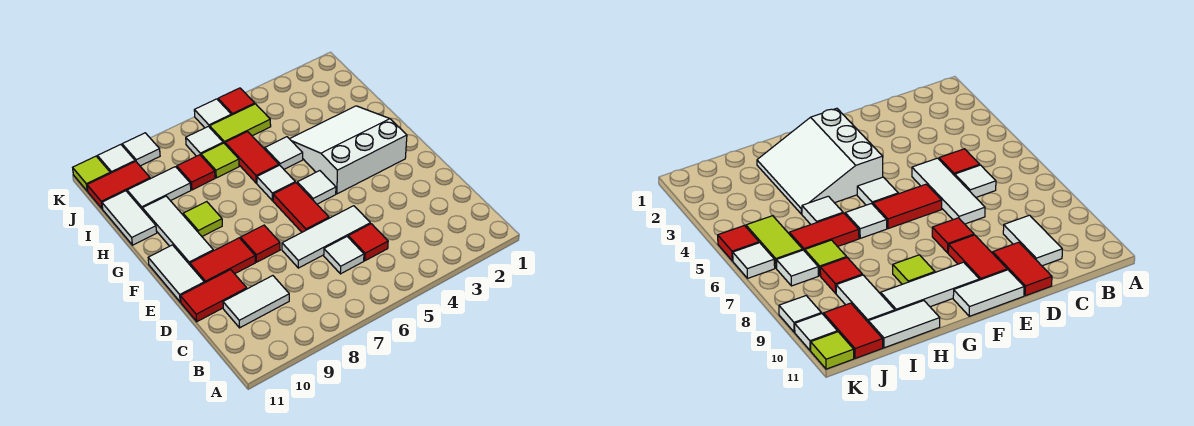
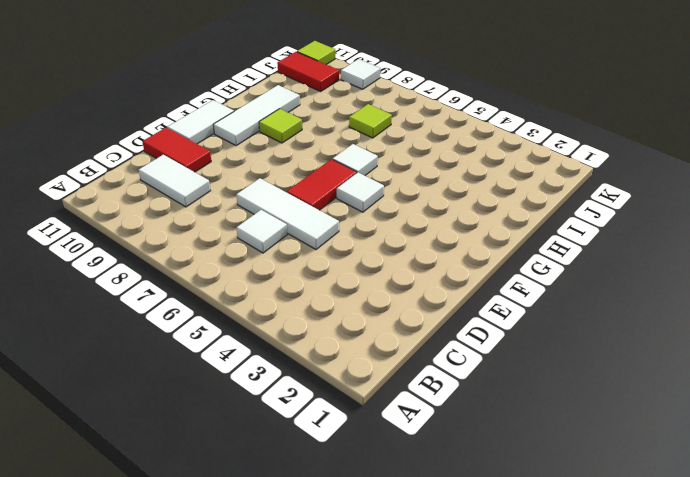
none -> red tile C5 level 1
none -> red tile E8 level 1
none -> red tile E9:E10 level 1

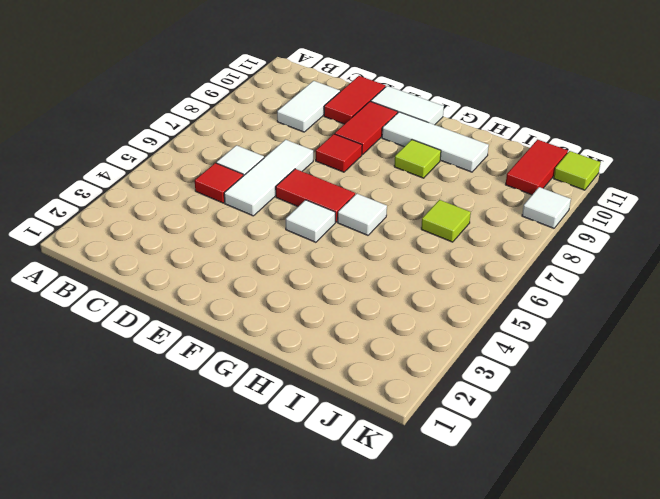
none -> white slope F2:H4 level 1 top F
none -> white tile H5 level 1
none -> red tile H6:I6 level 1

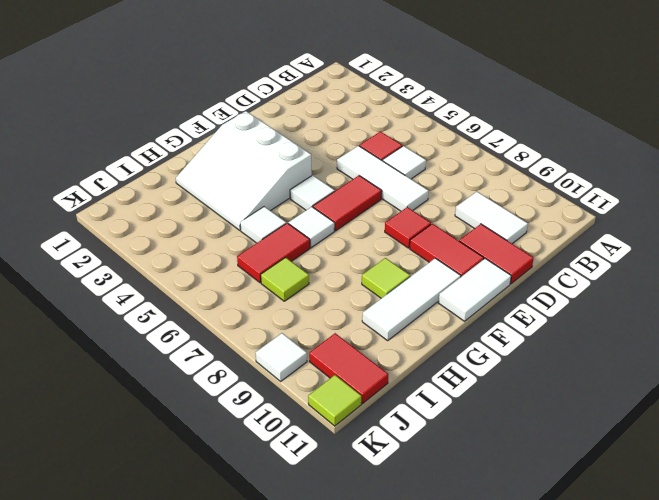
none -> white tile H11:I11 level 1
none -> red tile I8 level 1
none -> white tile I9:I10 level 1

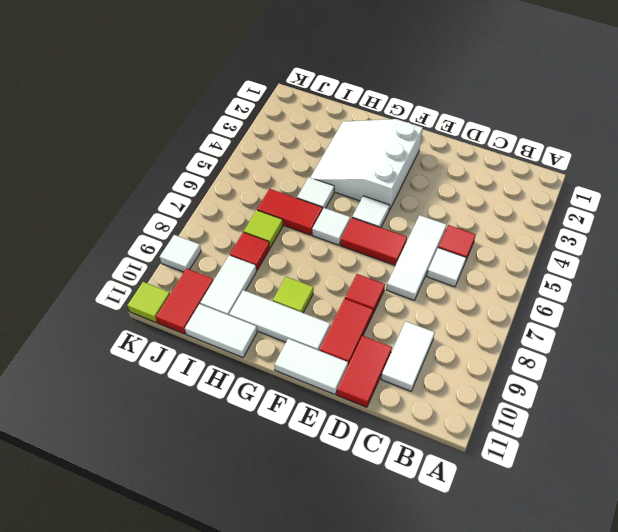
none -> lime tile J5:J6 level 1
none -> white tile J7 level 1
none -> red tile K5 level 1

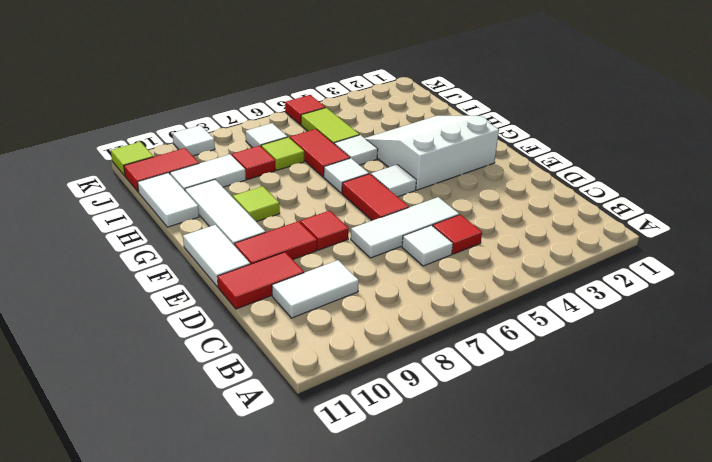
lime tile I5:J5 level 1 -> lime tile J5:J6 level 1
none -> white tile K6 level 1
none -> white tile K10 level 1

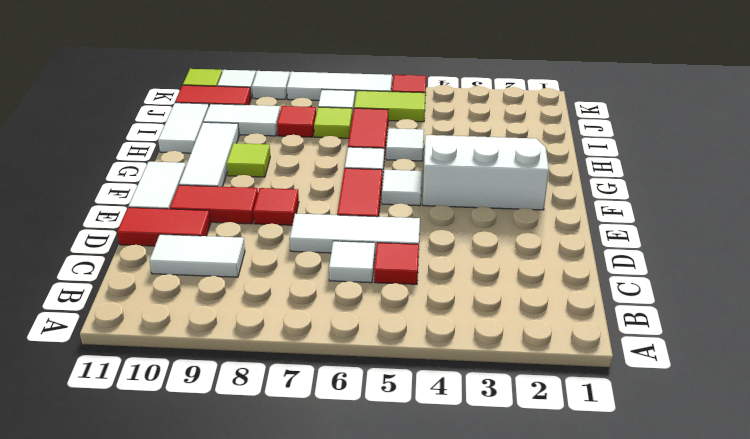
white tile K6:K8 level 1 -> white tile K6 level 1

